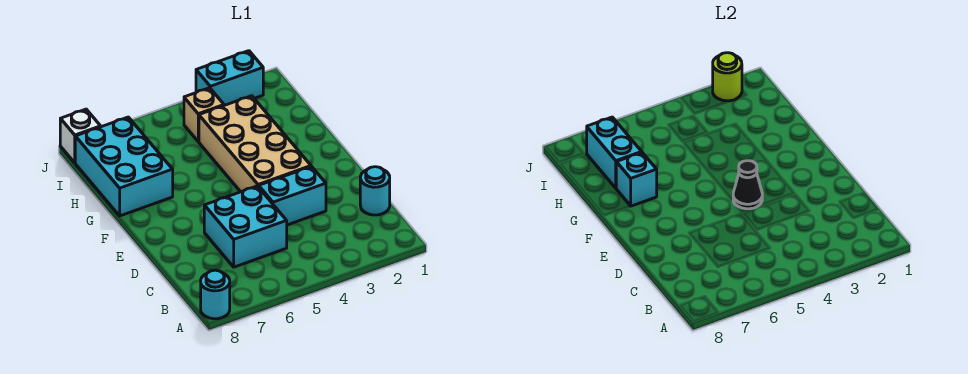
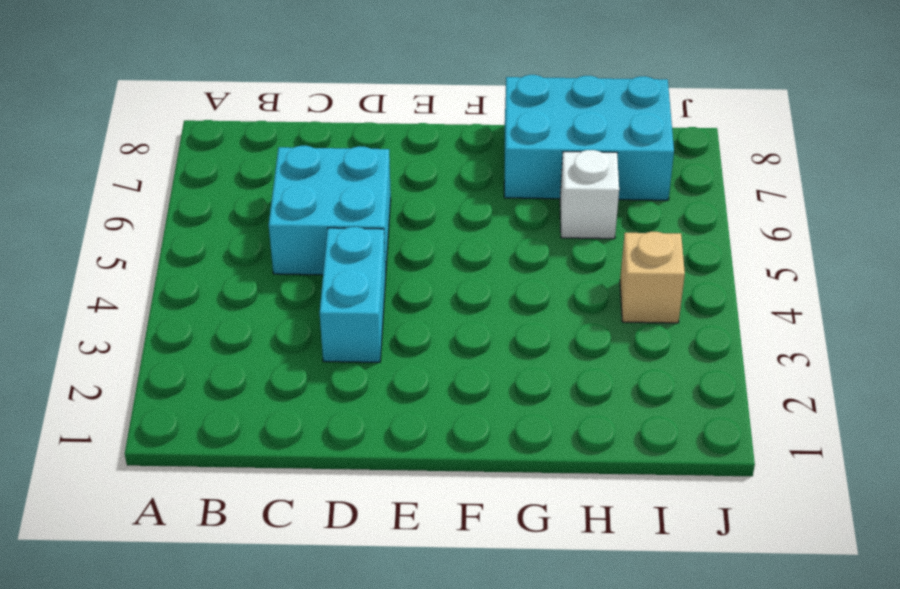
white brick H6 level 1 -> white brick J8 level 1
none -> cyan round brick A8 level 1
none -> cyan round brick C1 level 1
none -> tan brick E3:H4 level 1

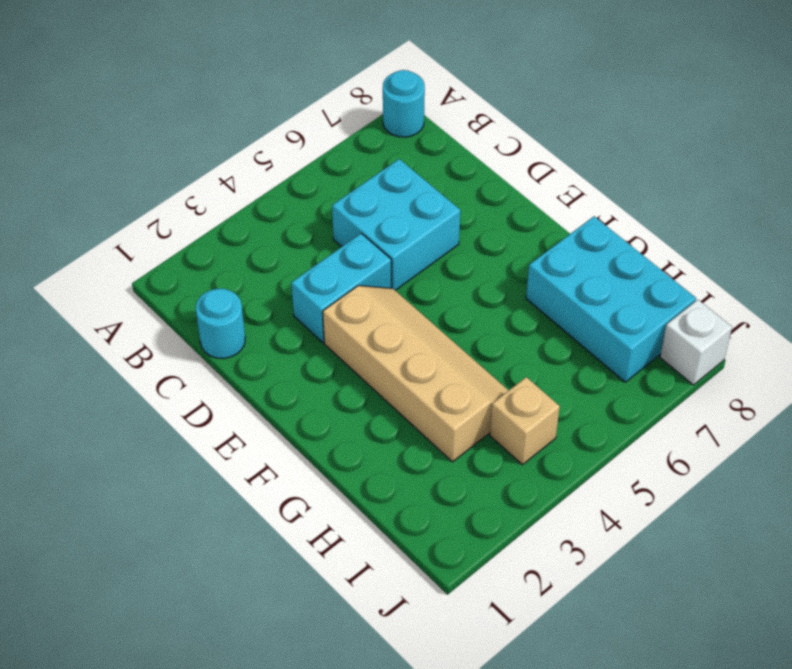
tan slope E3:H4 level 1 top 3 -> tan brick E3:H4 level 1
none -> cyan brick J2:J3 level 1
none -> black cone E4 level 2
none -> cyan brick G7 level 2

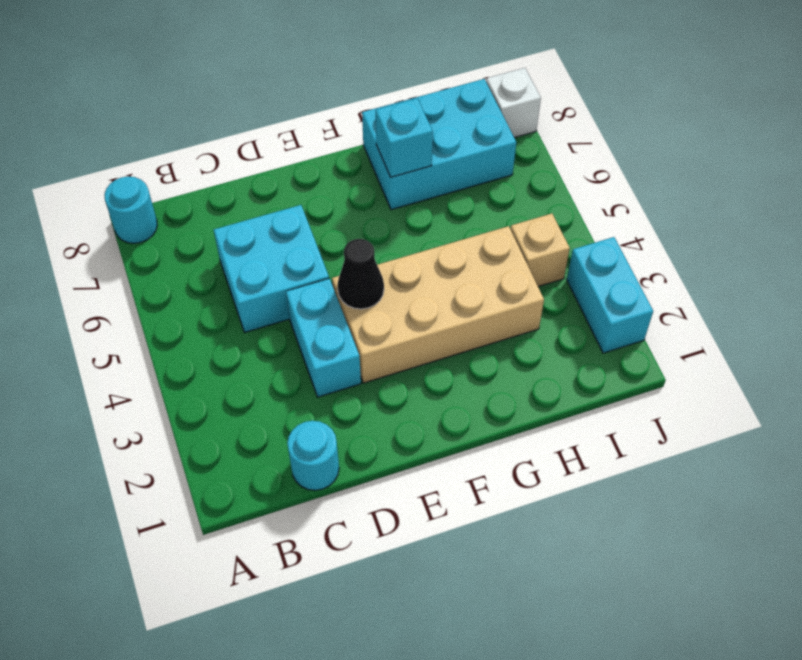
none -> cyan brick H7:I7 level 2
none -> lime round brick J2 level 2

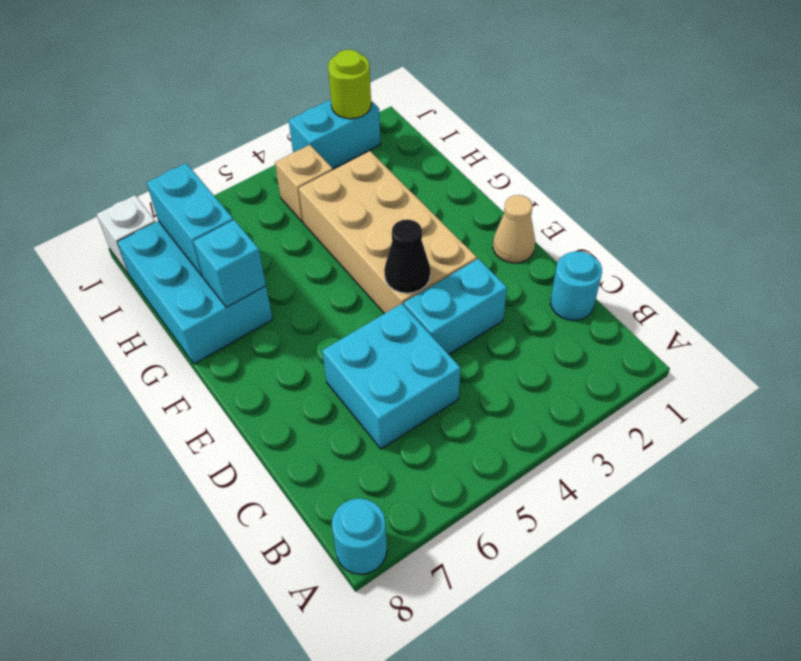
tan cone E1 level 1 -> none

